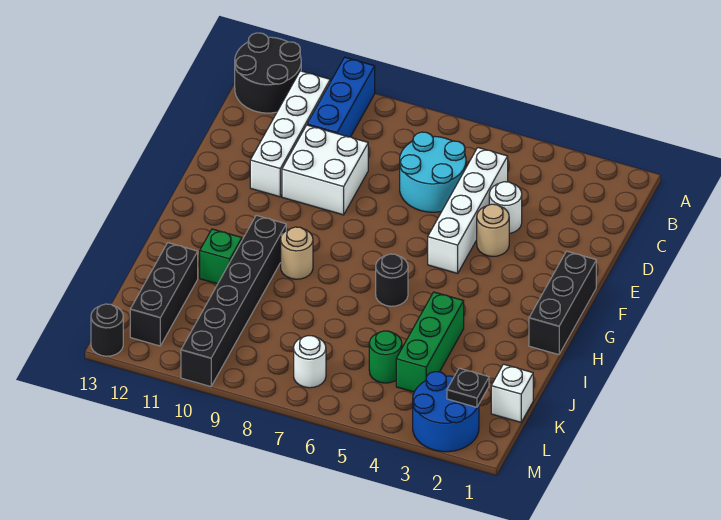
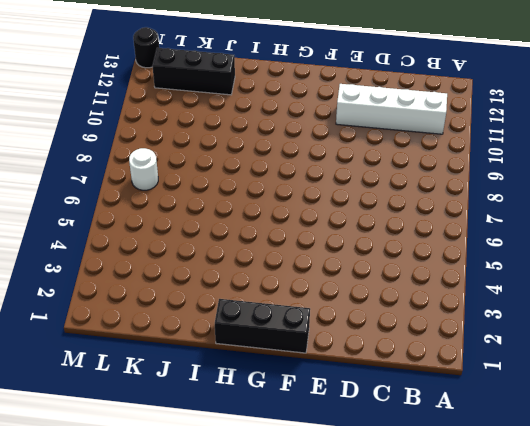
none -> blue brick A10:C10 level 1
none -> black round brick A12:B13 level 1
none -> white brick C5:F5 level 1

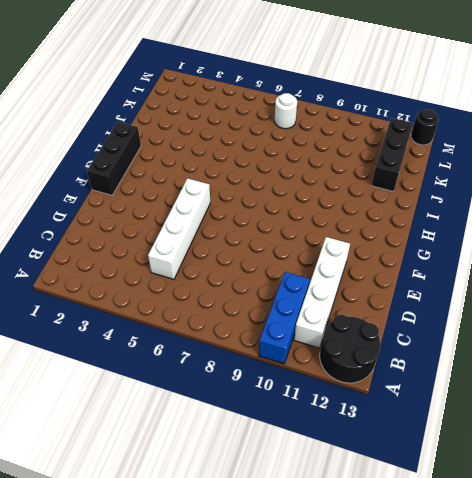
none -> cyan round brick C6:D7 level 1
none -> white round brick D4 level 1
none -> white brick D9:E10 level 1

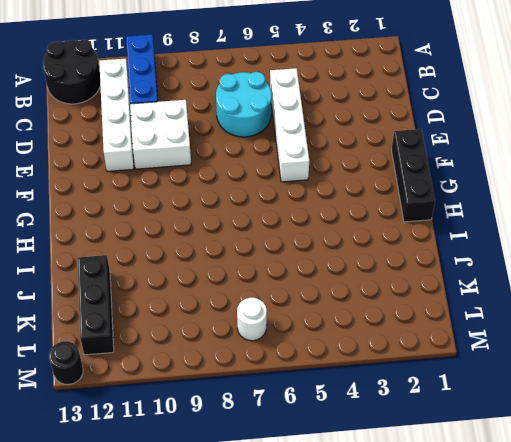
none -> white round brick D4 level 1
none -> tan round brick E4 level 1
none -> black round brick H6 level 1

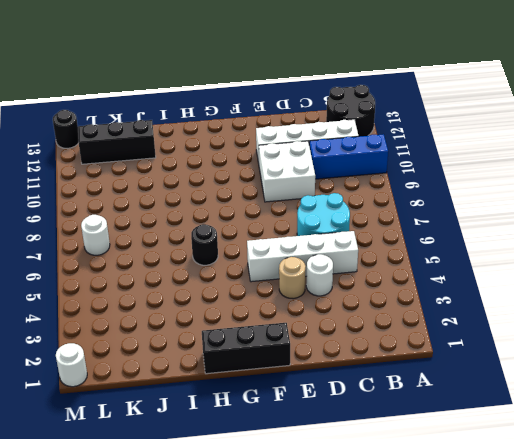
white round brick M1 level 1 -> none
none -> tan round brick H9 level 1
none -> black brick H10:M10 level 1
none -> green brick I4:K4 level 1

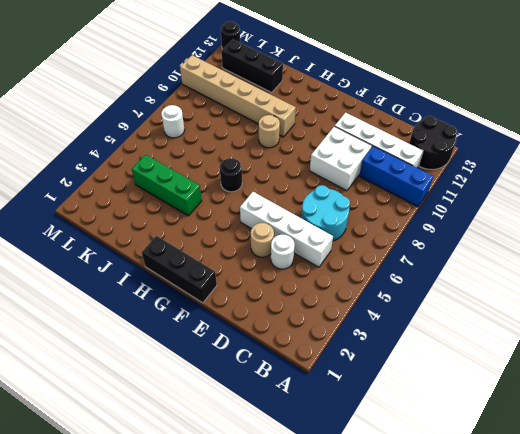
tan brick H10:M10 level 1 -> black brick H10:M10 level 1
none -> green brick I11 level 1
none -> white brick K1 level 1
none -> green round brick K5 level 1

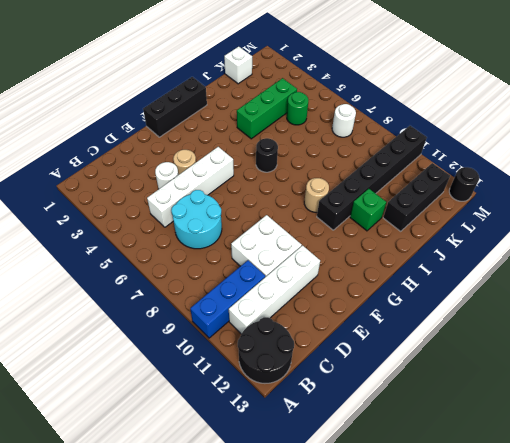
none -> blue round brick L2:M3 level 1
none -> black plate L2 level 2

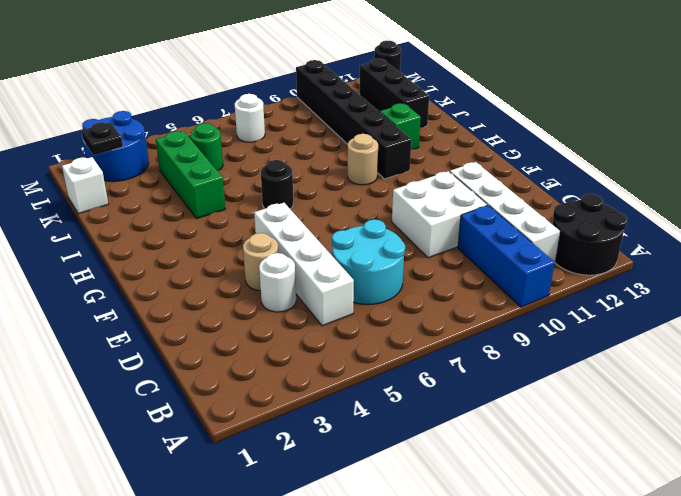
none -> black brick F1:H1 level 1

